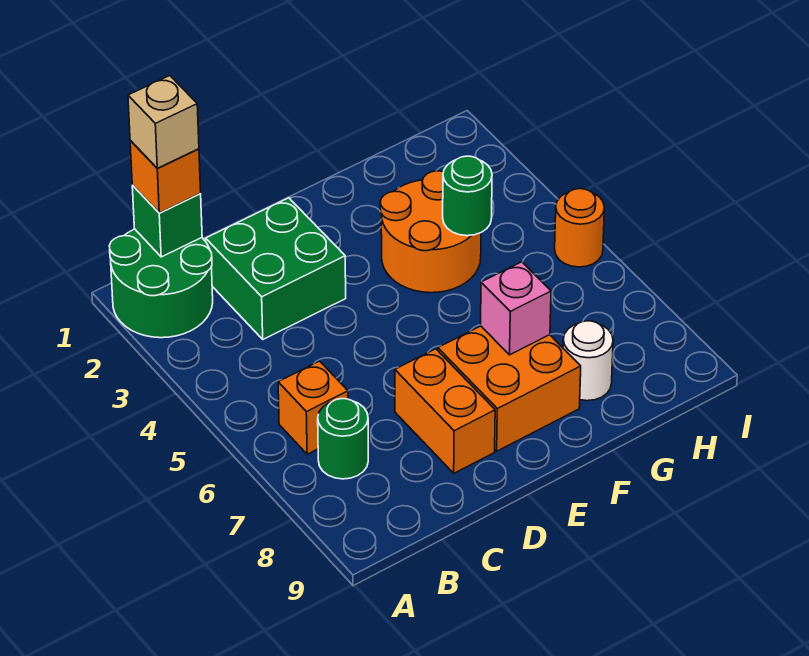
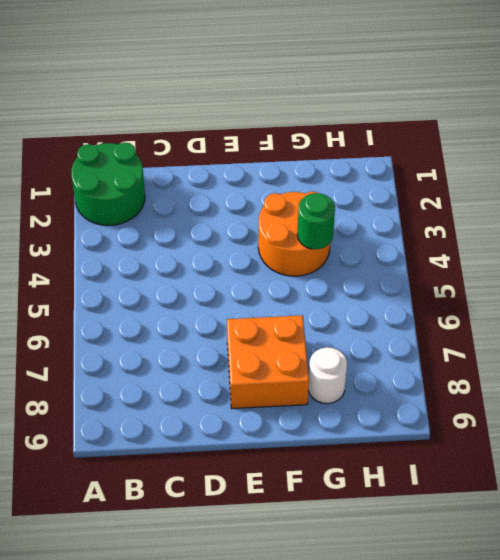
none -> orange brick B6 level 1
none -> green round brick B7 level 1
none -> green brick C2:D3 level 1

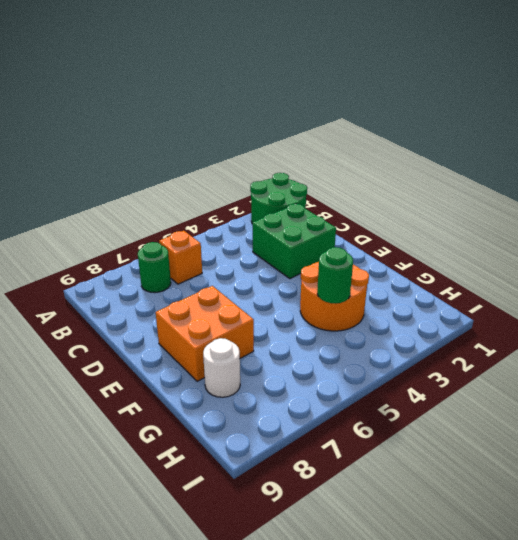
none -> orange brick D7:D8 level 1
none -> orange round brick I5 level 1
none -> green brick B1 level 2

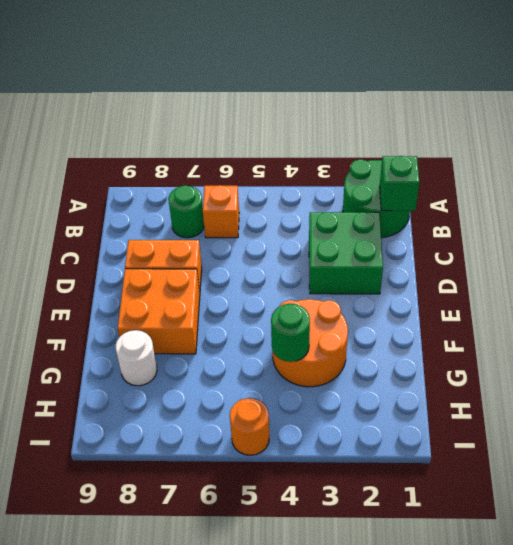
none -> pink brick F7 level 2
none -> orange brick B1 level 3
none -> tan brick B1 level 4

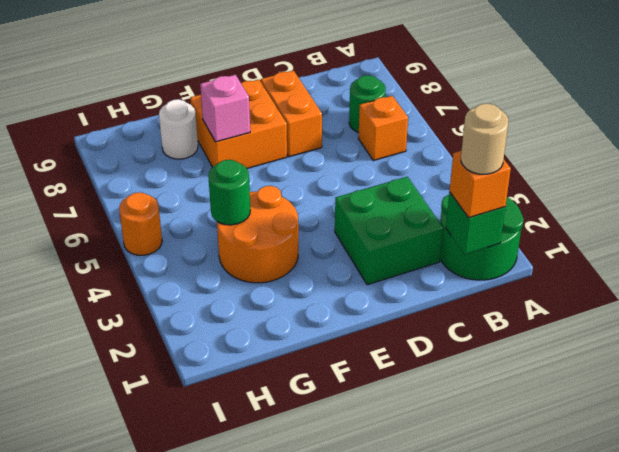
tan round brick B1 level 4 -> tan brick B1 level 4

